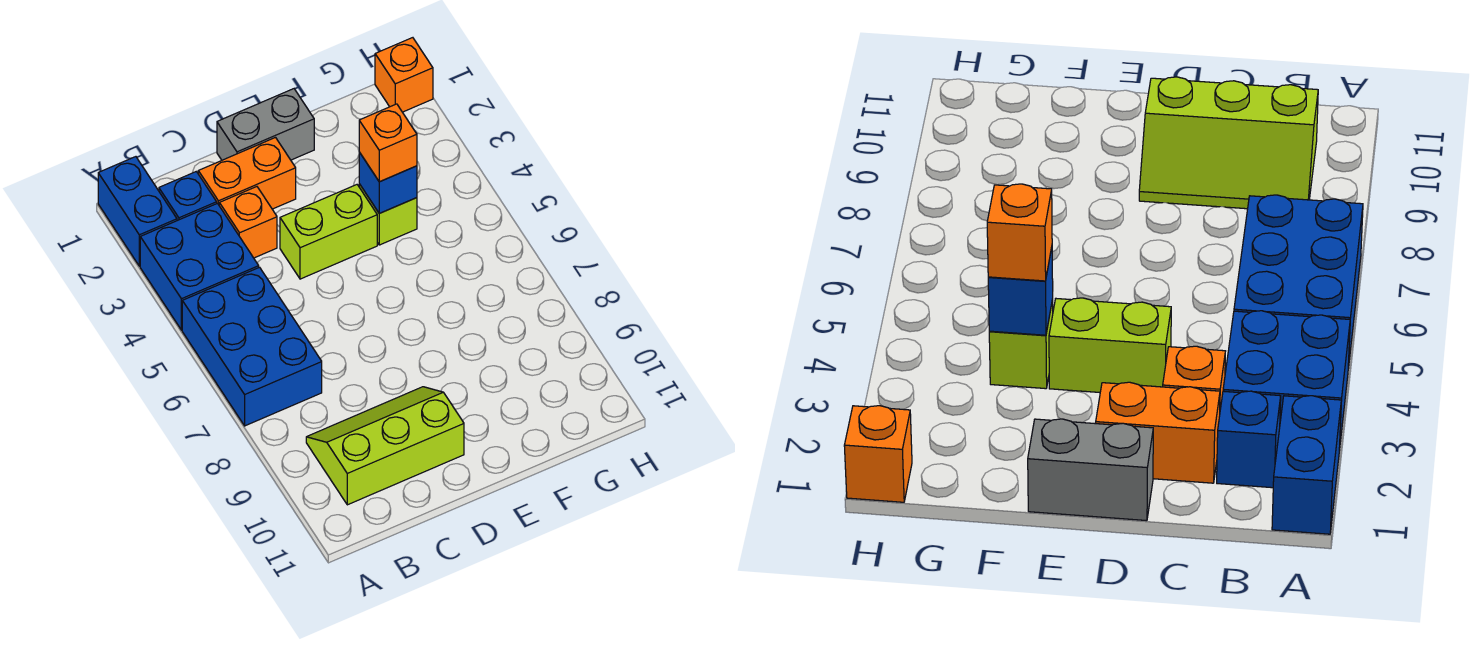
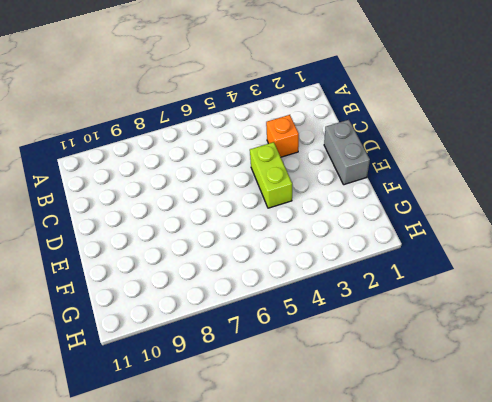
none -> blue brick A1:A2 level 1
none -> blue brick A3:B4 level 1
none -> blue brick A5:B7 level 1

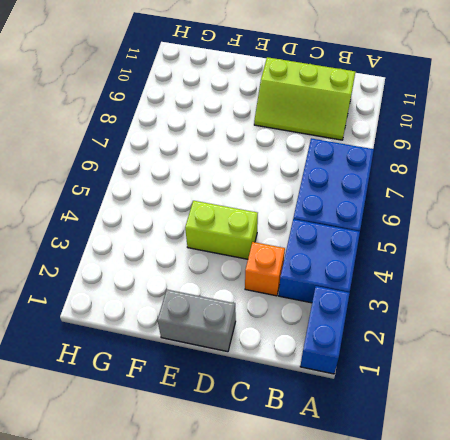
none -> blue brick B2 level 1
none -> orange brick C2:D2 level 1
none -> lime brick F4 level 1

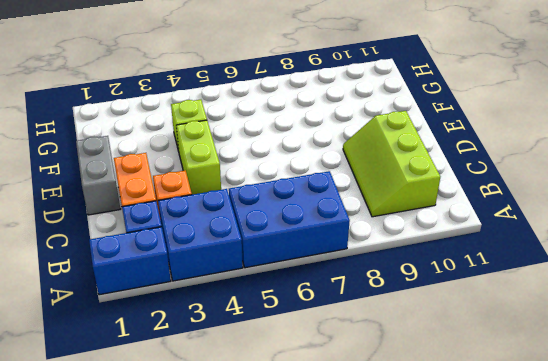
none -> orange brick H1 level 1
none -> blue brick F4 level 2
none -> orange brick F4 level 3

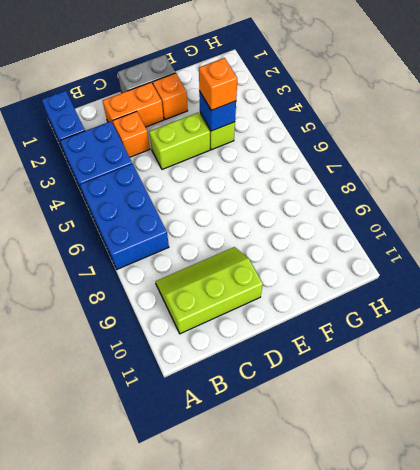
orange brick E2 level 1 -> orange brick H1 level 1
none -> blue brick B2 level 1

